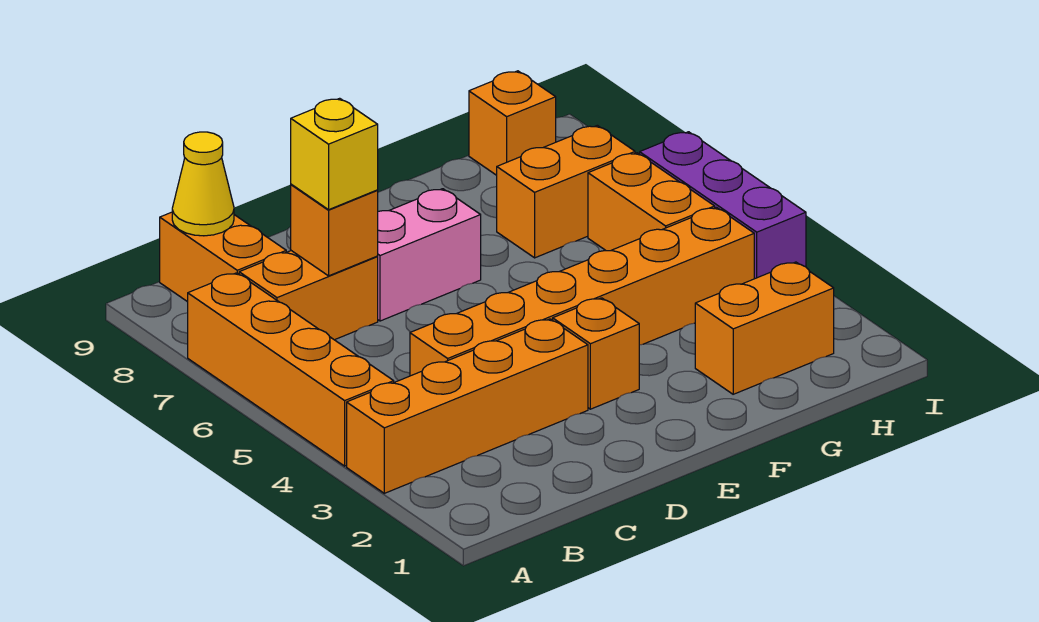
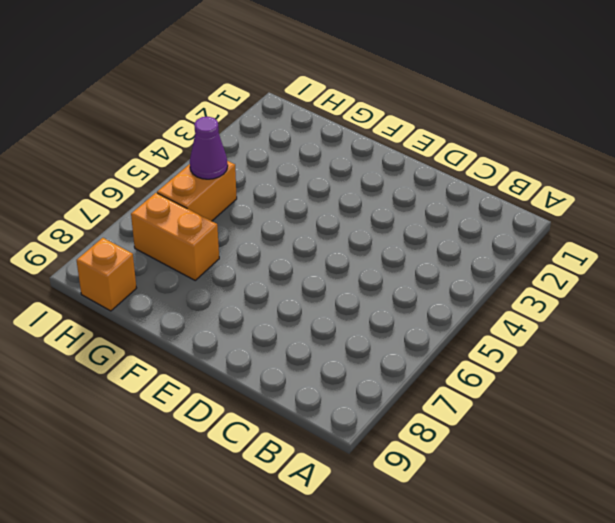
purple cone H5 level 2 -> none
none -> orange brick A3:D3 level 1
none -> orange brick A4:A7 level 1
none -> orange brick B7:C7 level 1

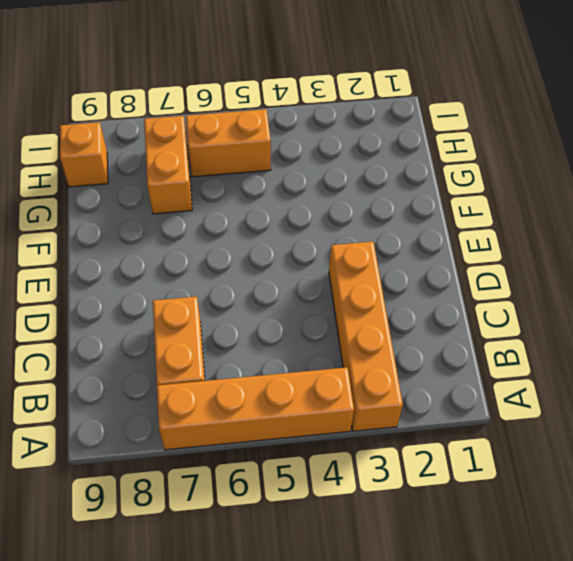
none -> orange brick B8:B9 level 1
none -> orange brick C4:H4 level 1
none -> pink brick D7:E7 level 1

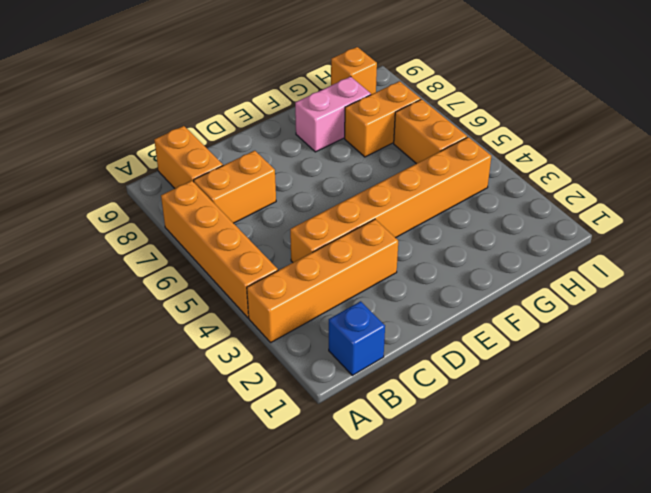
blue brick B1 level 1 -> none
pink brick F8:G8 level 1 -> pink brick D7:E7 level 1
none -> orange brick E3 level 1
none -> orange brick G2:H2 level 1
none -> purple brick I4:I6 level 1

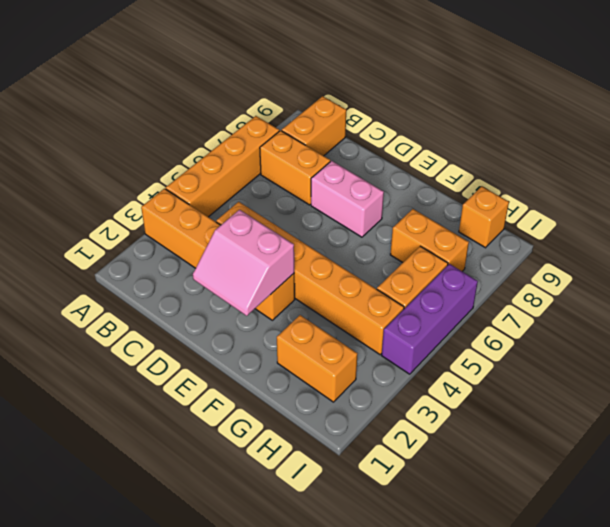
pink slope D2:E3 level 2 top 3 -> none
none -> yellow cone B9 level 2
none -> orange brick C7 level 2
none -> yellow brick C7 level 3

